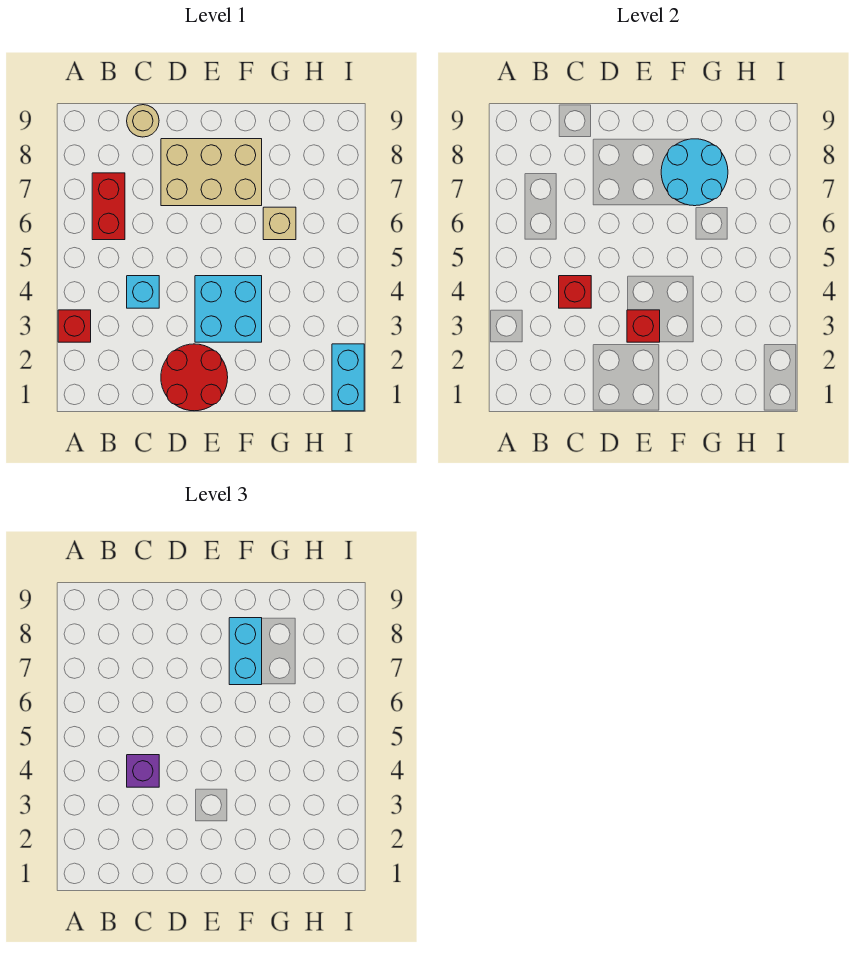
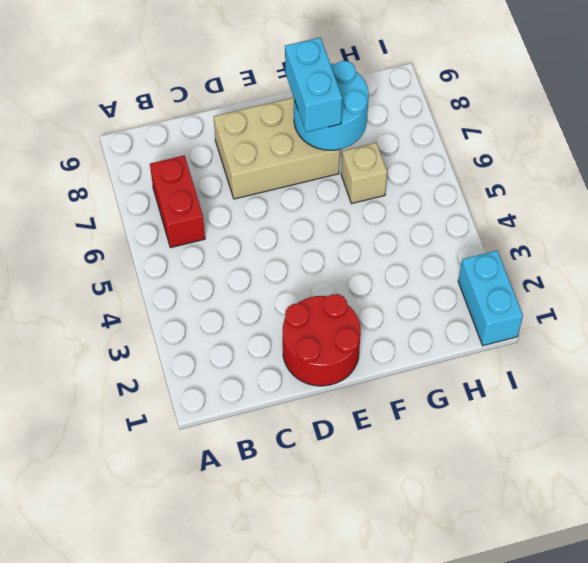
none -> red brick A3 level 1
none -> cyan brick C4 level 1
none -> tan round brick C9 level 1

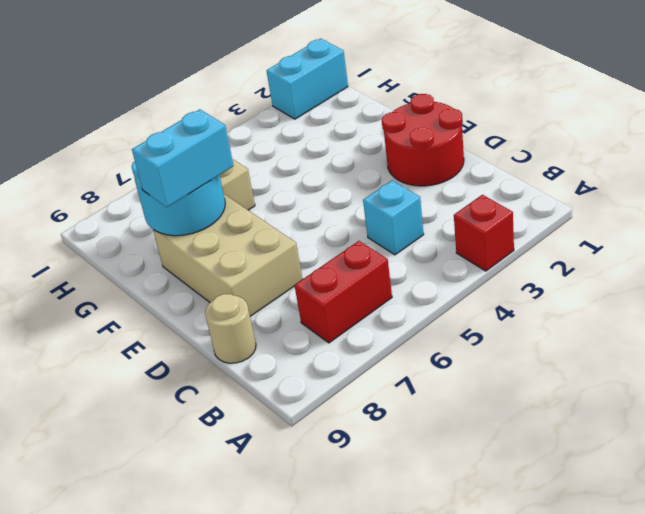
none -> cyan brick E3:F4 level 1
none -> red brick C4 level 2
none -> red brick E3 level 2

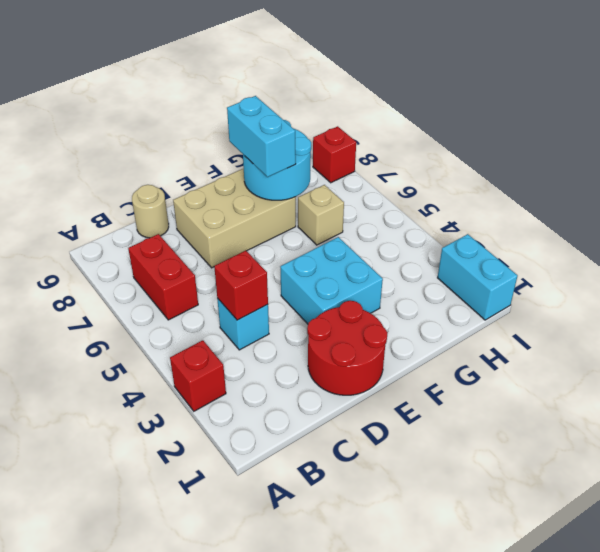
red brick I8 level 1 -> red brick E3 level 2
none -> purple brick C4 level 3

